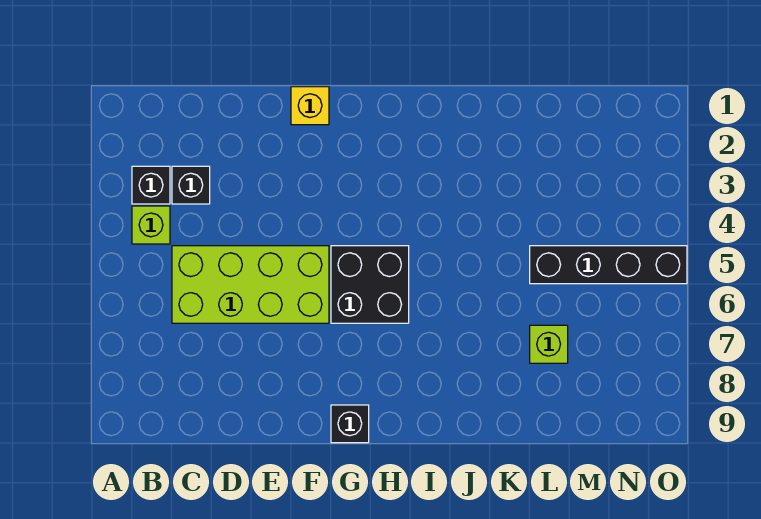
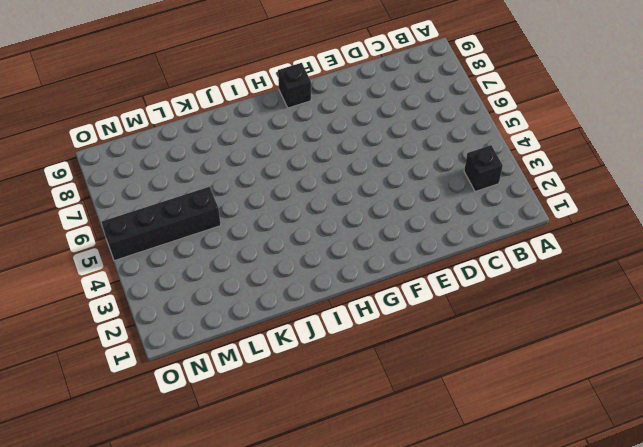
none -> lime brick B4 level 1
none -> black brick C3 level 1

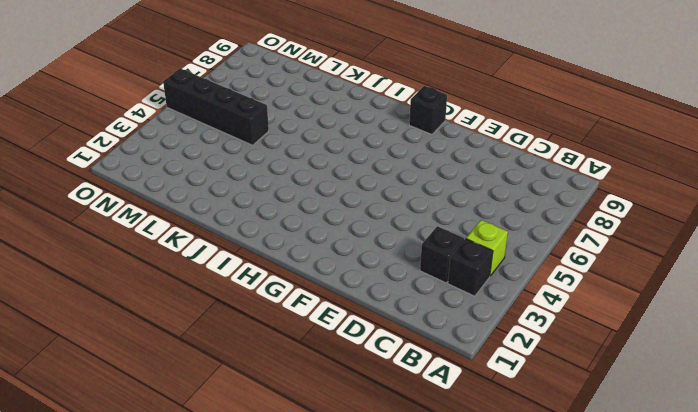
none -> lime brick C5:F6 level 1
none -> yellow brick F1 level 1

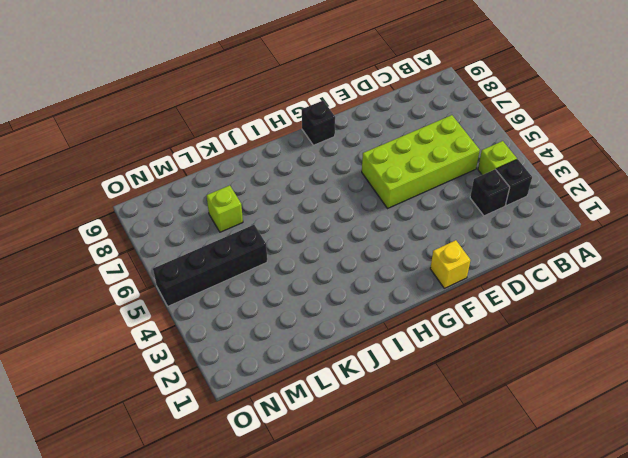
none -> black brick G5:H6 level 1

